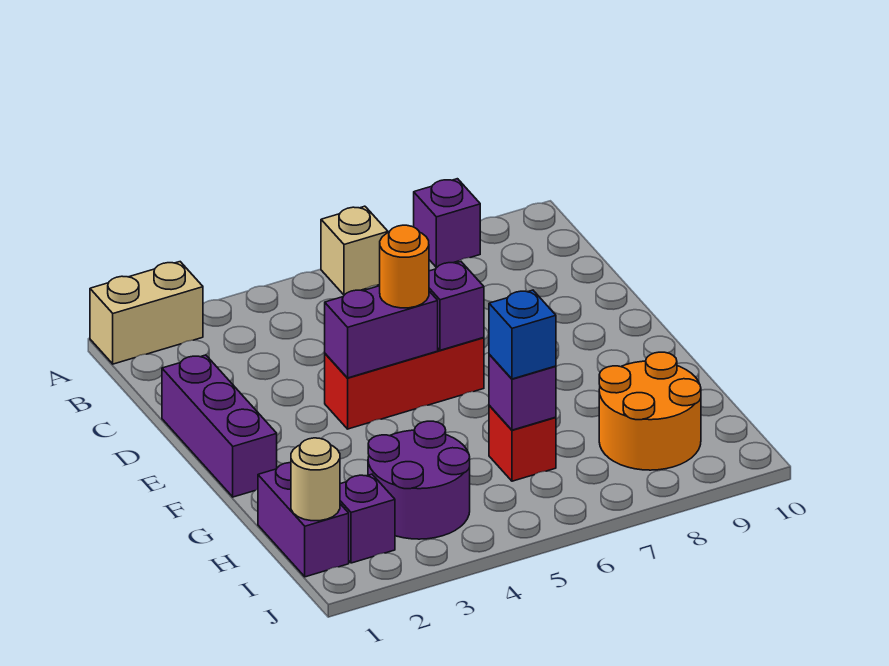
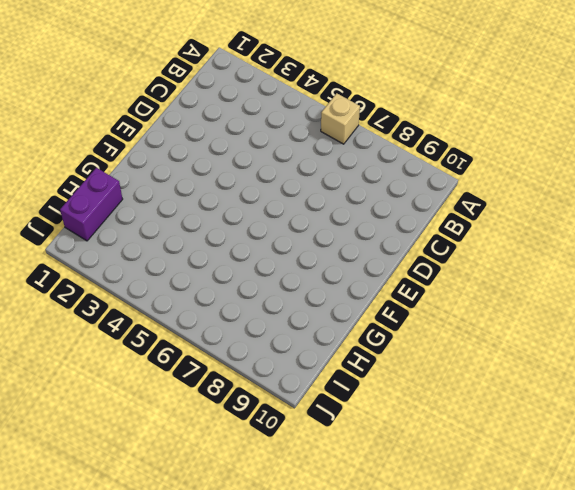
none -> tan brick A1:A2 level 1
none -> purple brick A8 level 1
none -> purple brick D1:F1 level 1

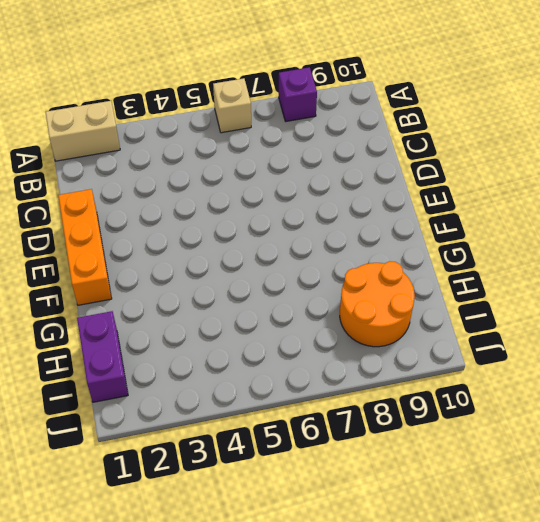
orange brick D1:F1 level 1 -> purple brick D1:F1 level 1
none -> red brick E4:E6 level 1
none -> purple round brick H3:I4 level 1
none -> red brick H6 level 1

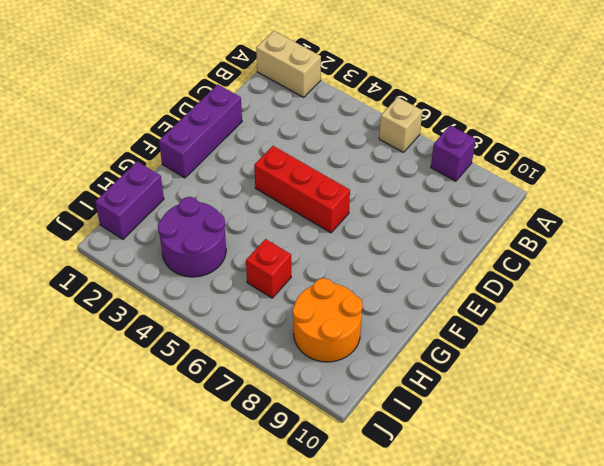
none -> purple brick I2 level 1
none -> purple brick E4:E5 level 2
none -> purple brick E6 level 2

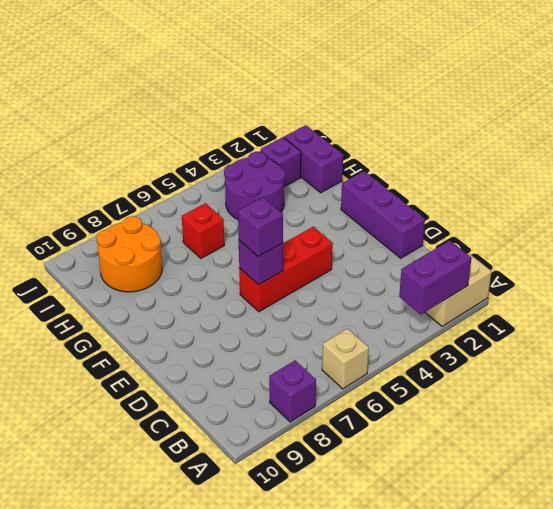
purple brick A2:A3 level 2 -> purple brick E4:E5 level 2
purple brick E6 level 3 -> purple brick H6 level 2
none -> tan round brick I1 level 2
none -> orange round brick E5 level 3
none -> blue brick H6 level 3

